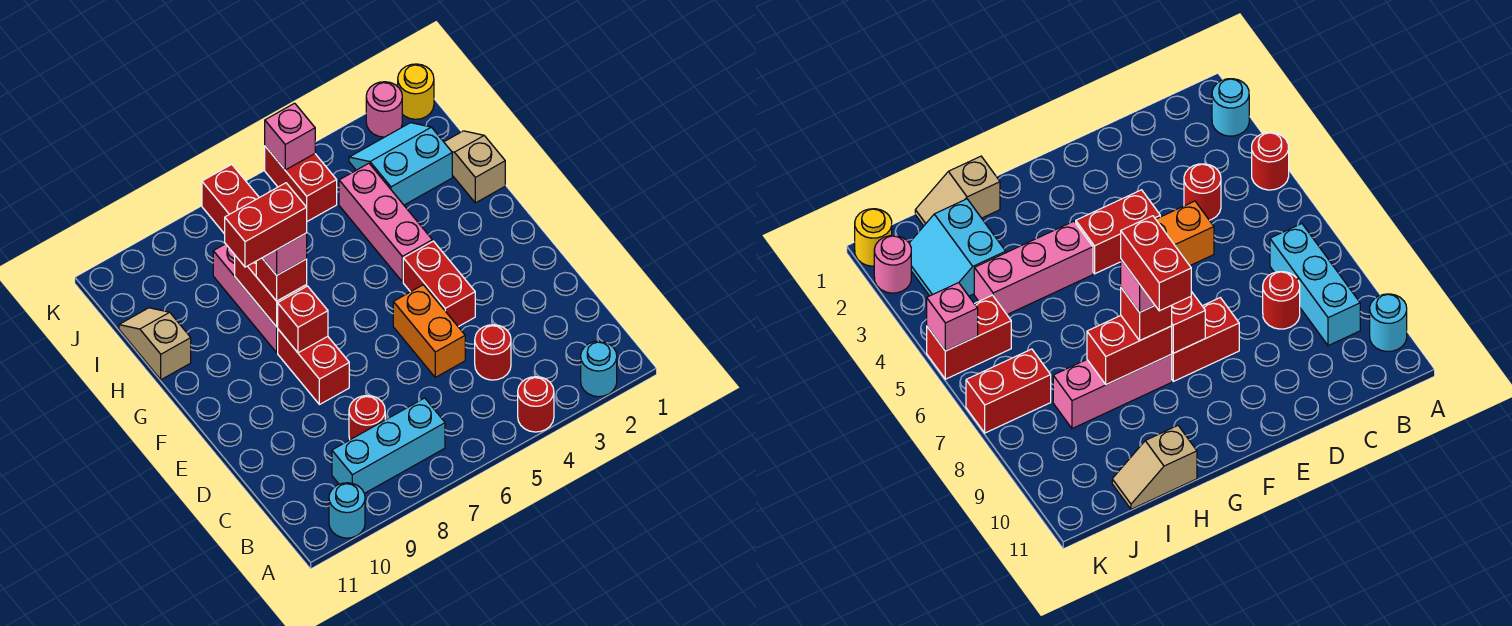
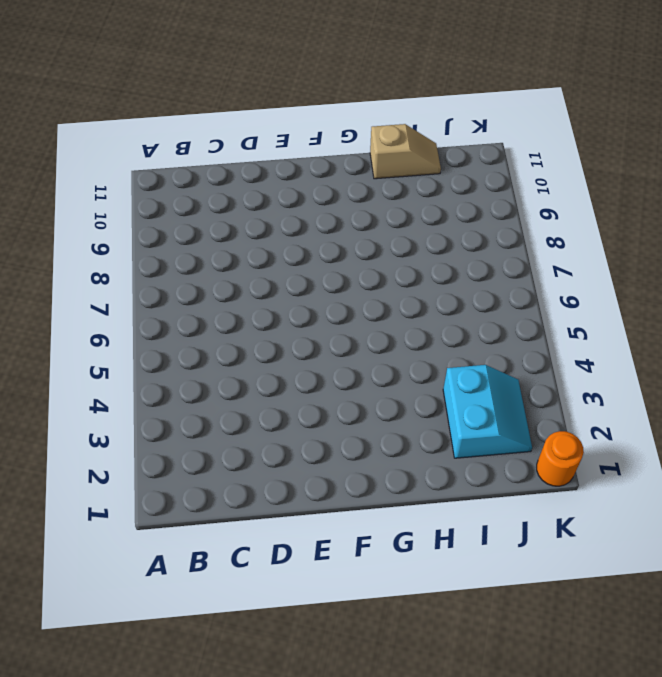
orange round brick K1 level 1 -> yellow round brick K1 level 1
none -> cyan round brick A2 level 1
none -> red round brick A4 level 1
none -> cyan round brick A10 level 1

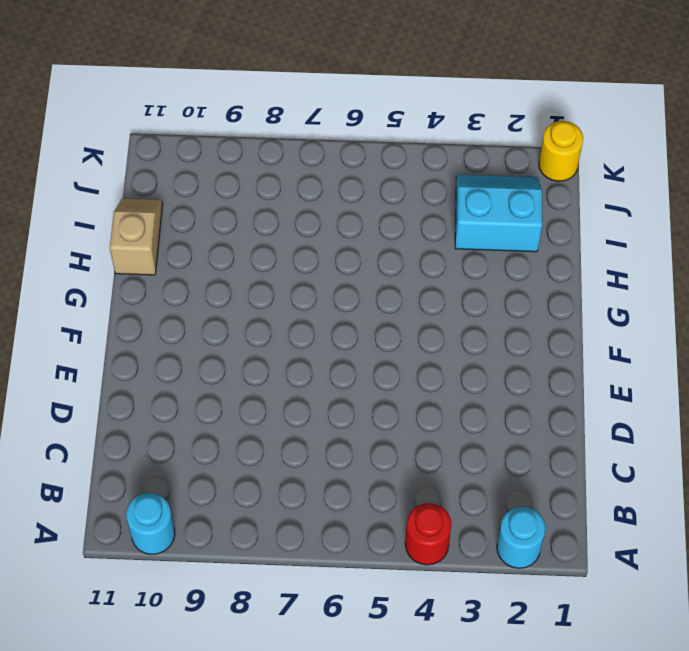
none -> cyan brick B7:B9 level 1
none -> red round brick C4 level 1
none -> red round brick C8 level 1

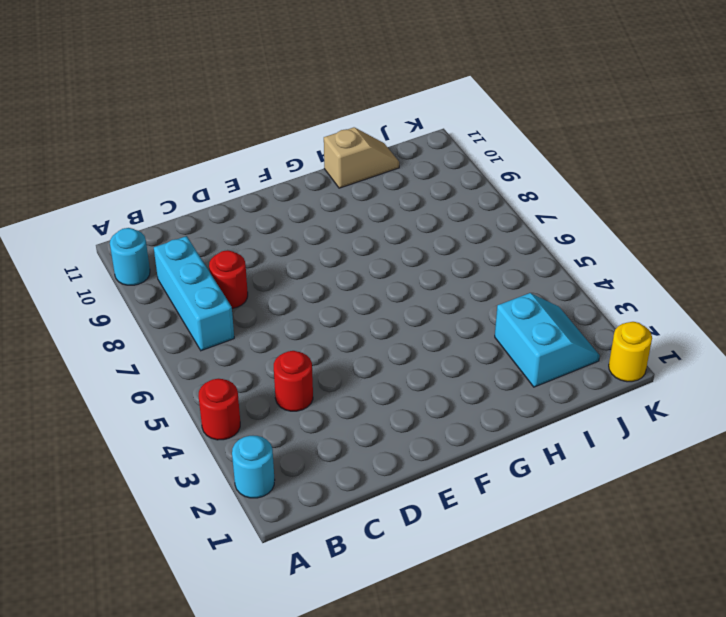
none -> orange brick D5:E5 level 1
none -> red brick E4:F4 level 1
none -> red brick E8:F8 level 1

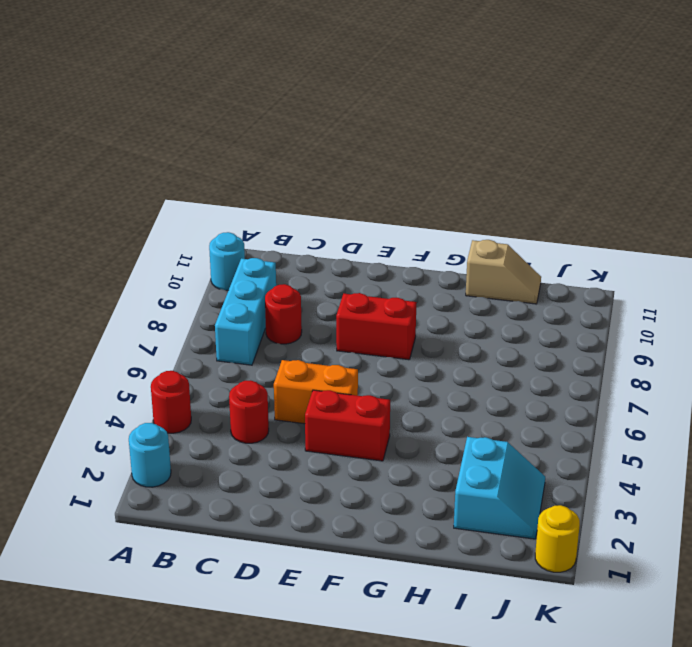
none -> pink brick G4:I4 level 1
none -> pink brick G8:I8 level 1
none -> tan slope H1:I1 level 1 top H

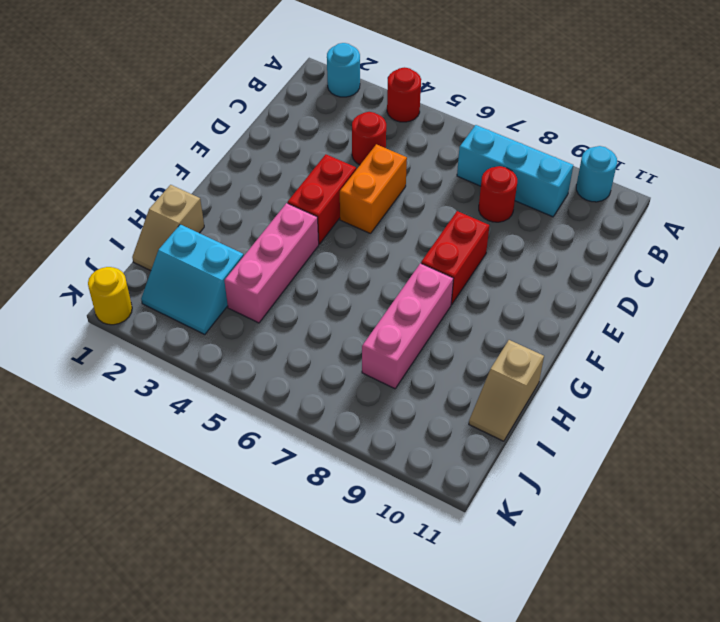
none -> red brick J5:K5 level 1
none -> red brick J7:K7 level 1
none -> pink round brick K2 level 1

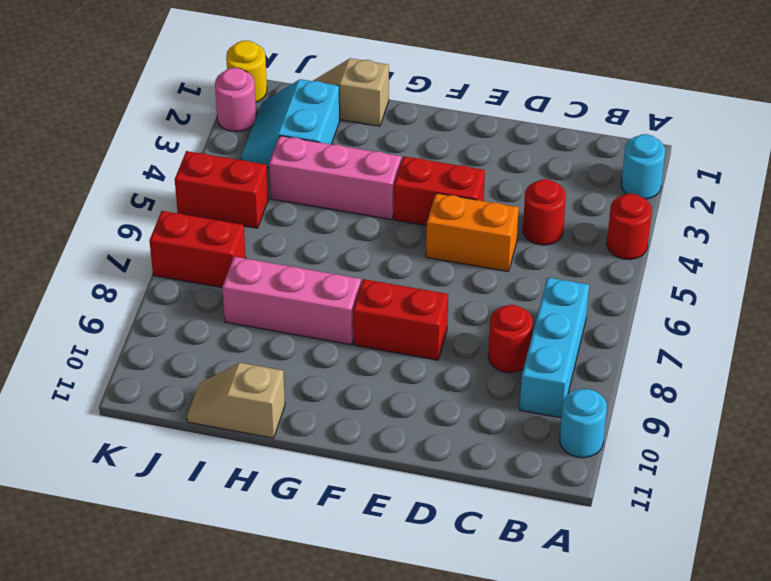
none -> red brick F8 level 2
none -> red brick G8:H8 level 2
none -> pink brick K5 level 2

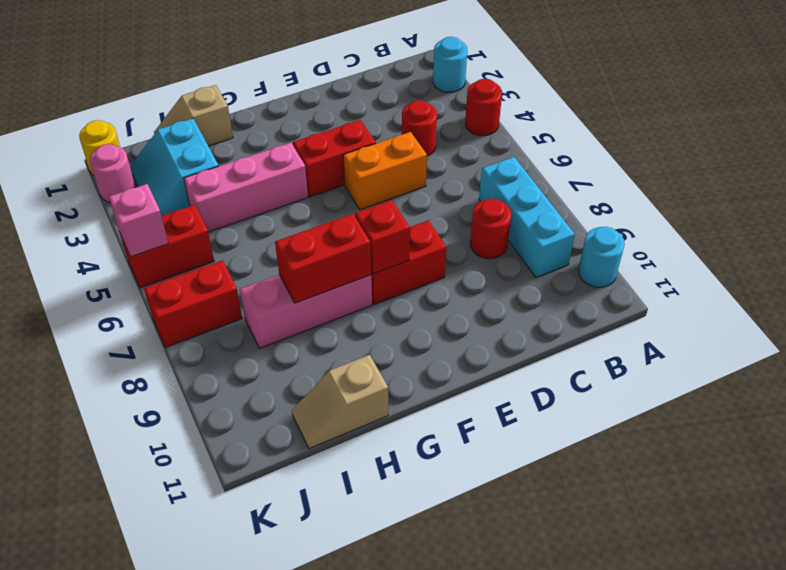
none -> red brick G8 level 3
none -> pink brick G8 level 4
none -> red brick G8:G9 level 5

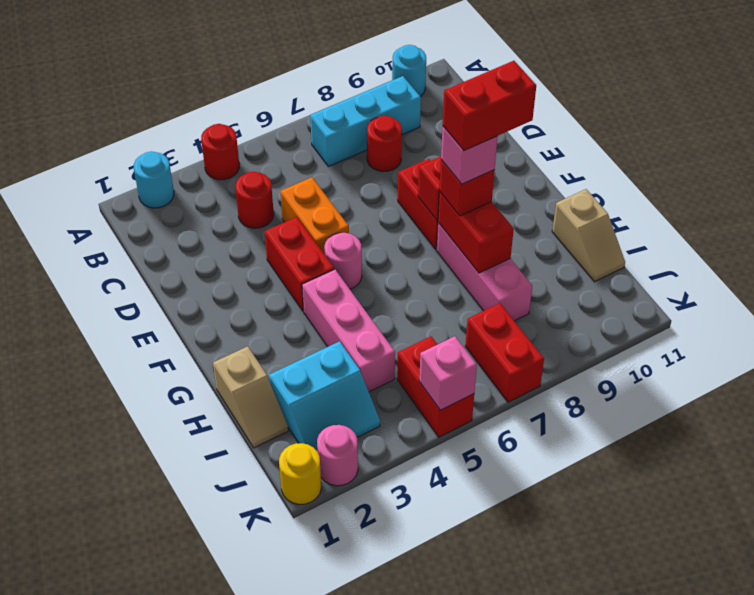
pink round brick F5 level 1 -> none

